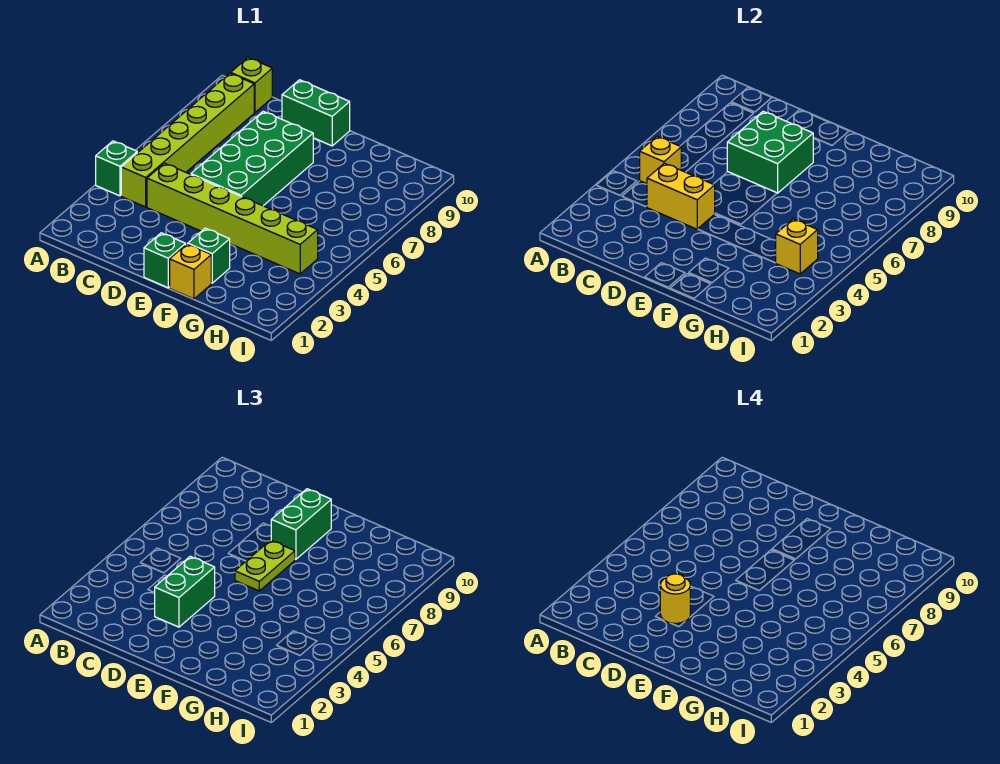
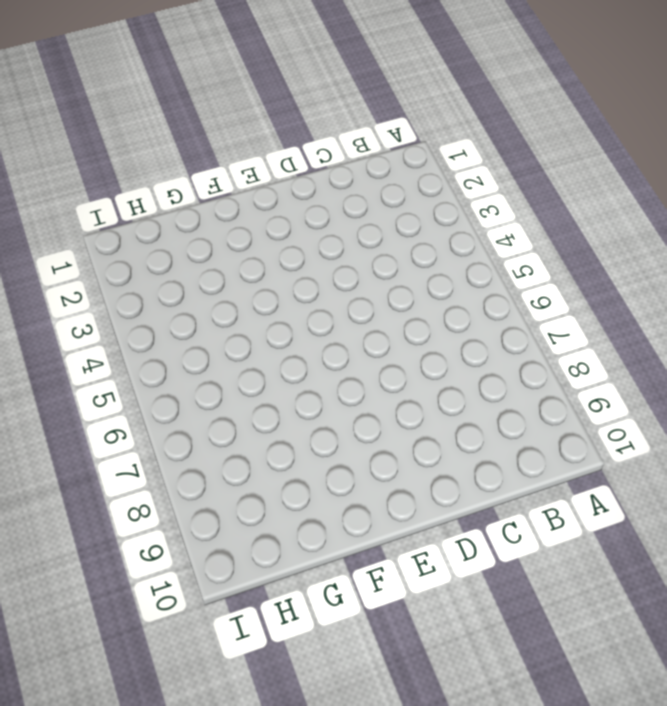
none -> green brick A4 level 1
none -> lime brick B4:B9 level 1
none -> lime brick B10 level 1

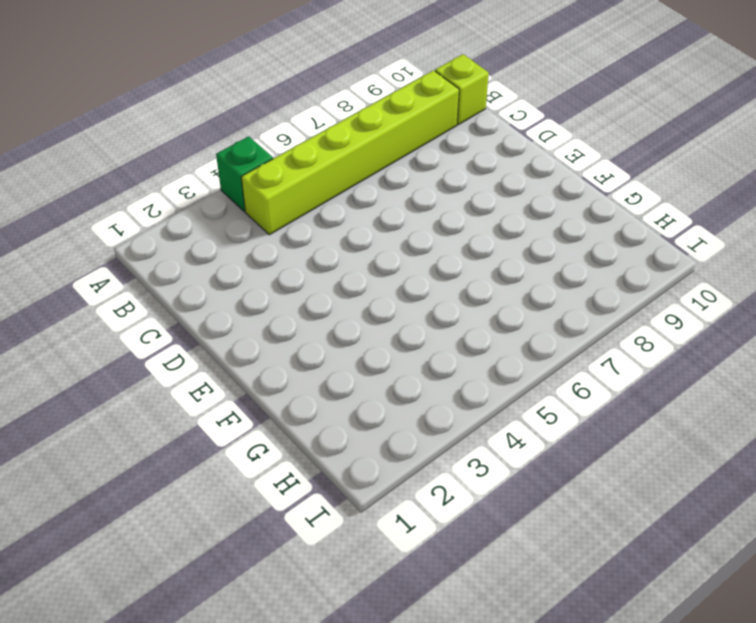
none -> lime brick C4:H4 level 1
none -> green brick D5:E8 level 1
none -> green brick D10:E10 level 1

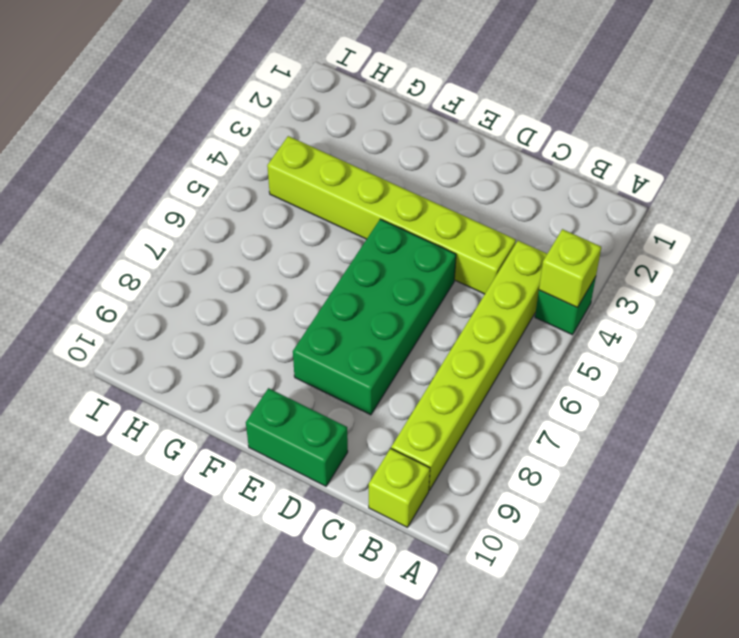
lime brick A4 level 2 -> none
none -> green brick E1 level 1
none -> yellow brick F1 level 1
none -> green brick F2 level 1

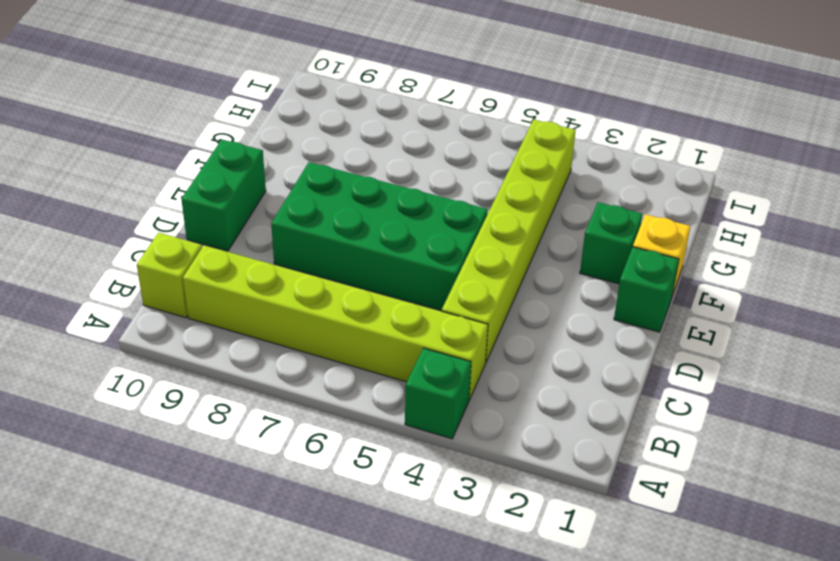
none -> yellow brick B5 level 2
none -> yellow brick C4:D4 level 2
none -> green brick D7:E8 level 2

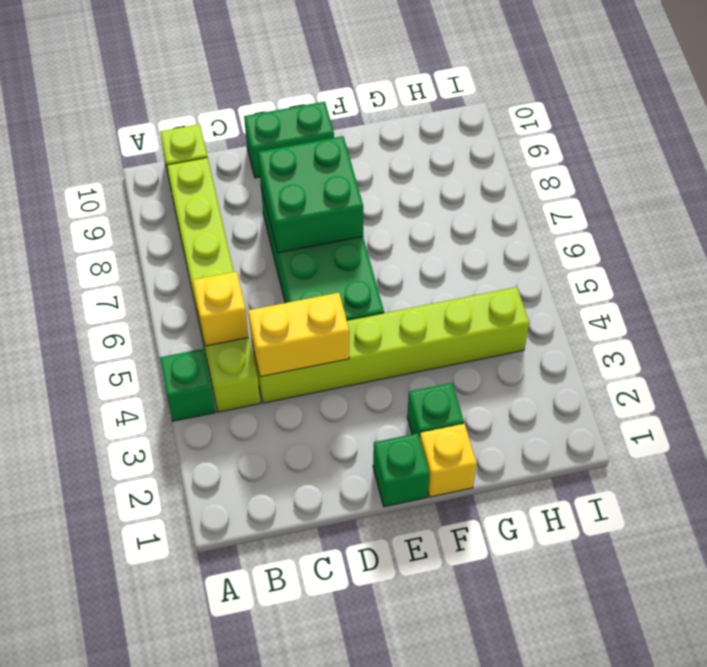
none -> yellow brick H4 level 2
none -> green brick D3:D4 level 3
none -> lime plate E6:E7 level 3

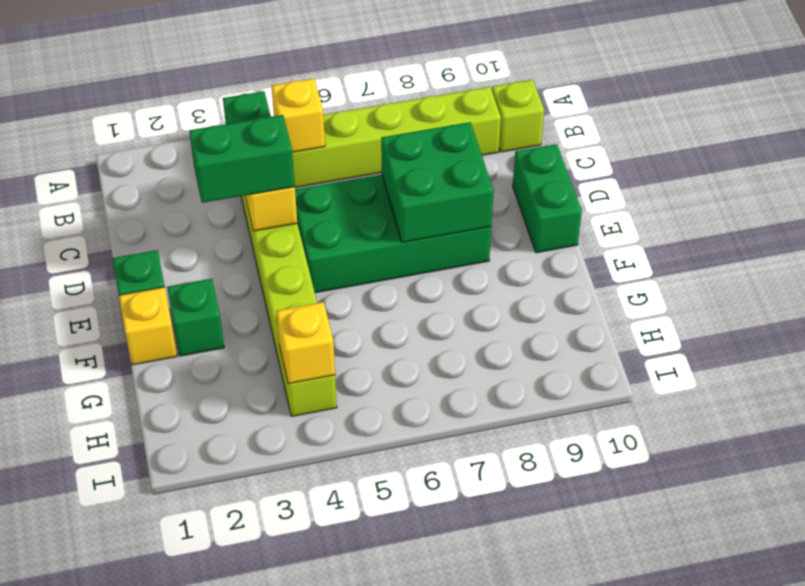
none -> lime plate E6:E7 level 3
none -> green brick E8:E9 level 3
none -> yellow round brick D3 level 4

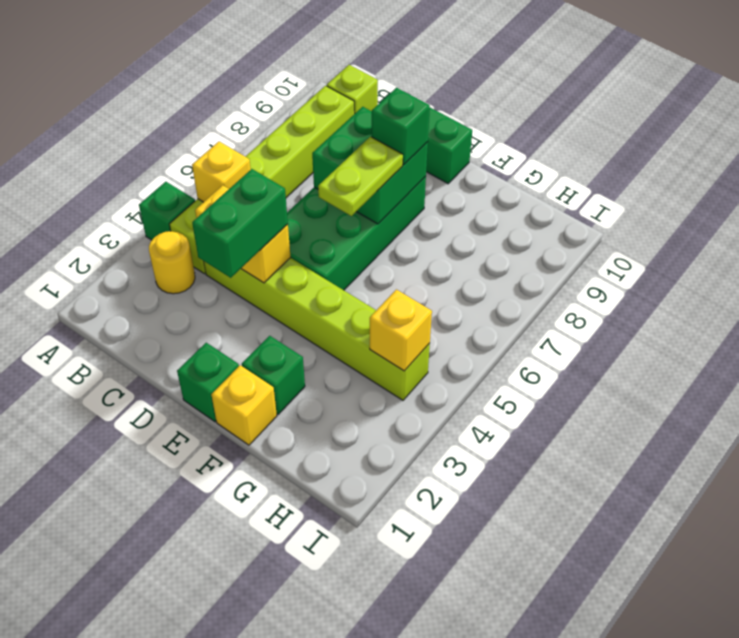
yellow round brick B3 level 1 -> yellow round brick D3 level 4
green brick E8 level 3 -> green brick E8:E9 level 3

